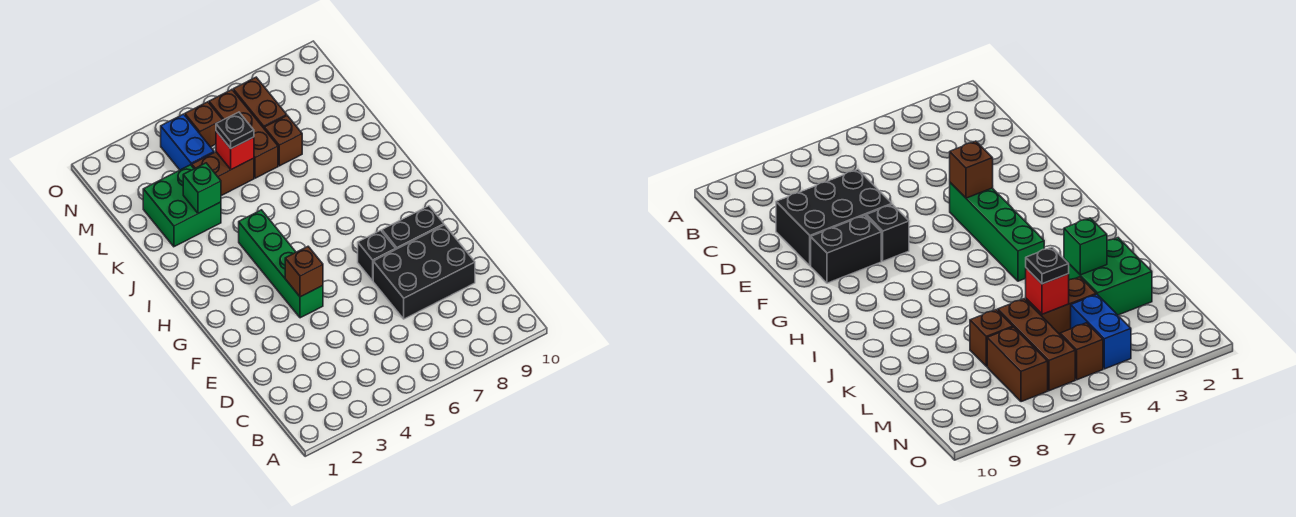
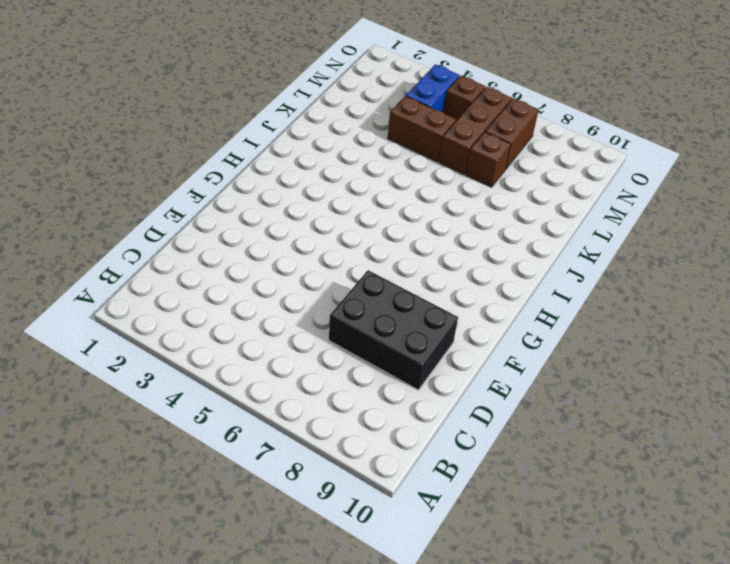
none -> green brick F4:I4 level 1
none -> black brick F7 level 1
none -> black brick F8:F9 level 1

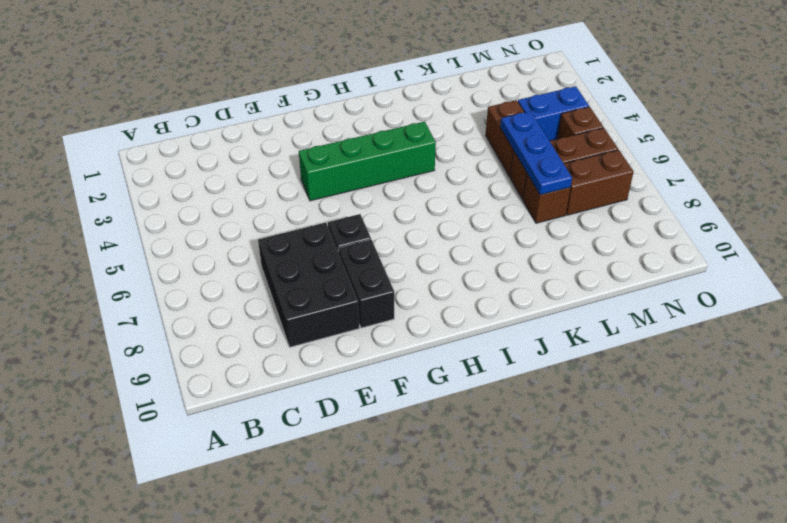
blue plate L5:L7 level 2 -> red brick L5 level 2
none -> green brick K2:L3 level 1
none -> brown brick F4 level 2
none -> green brick K3 level 2

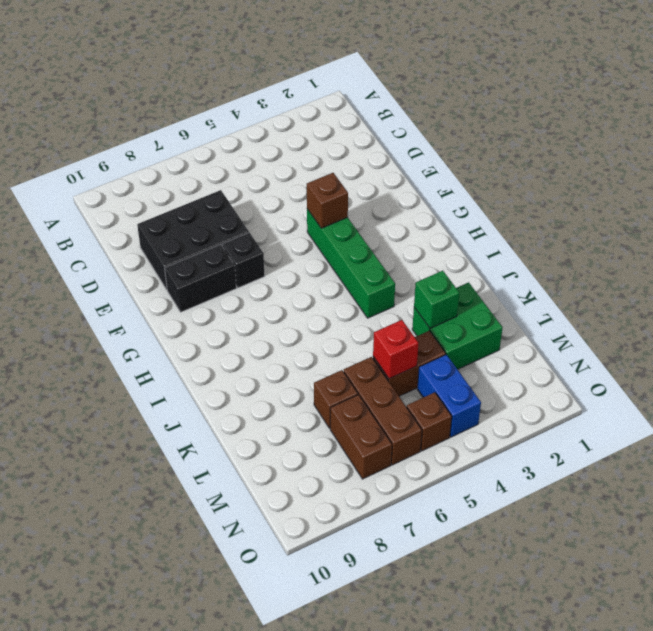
none -> black plate L5 level 3

